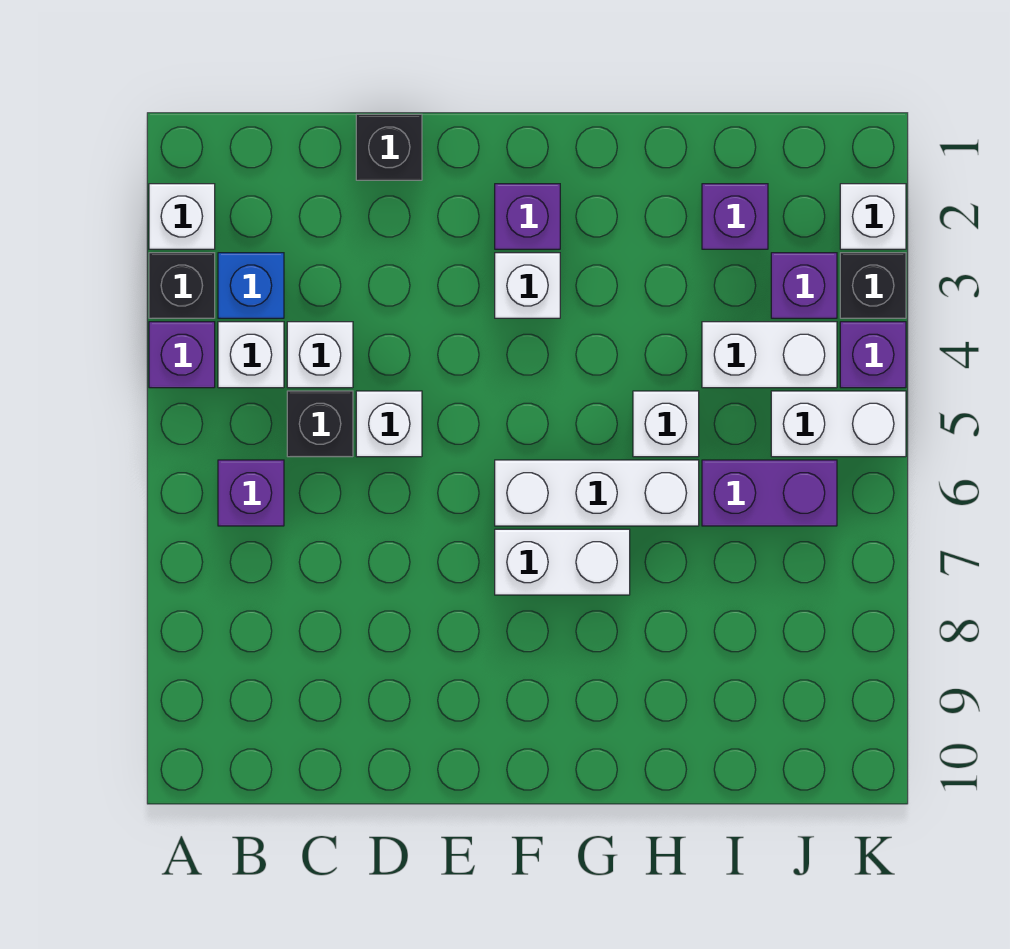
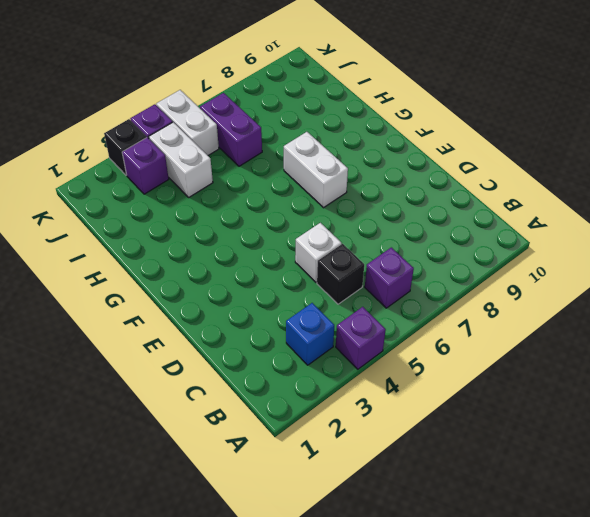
none -> white brick A2 level 1
none -> black brick A3 level 1
none -> white brick B4 level 1

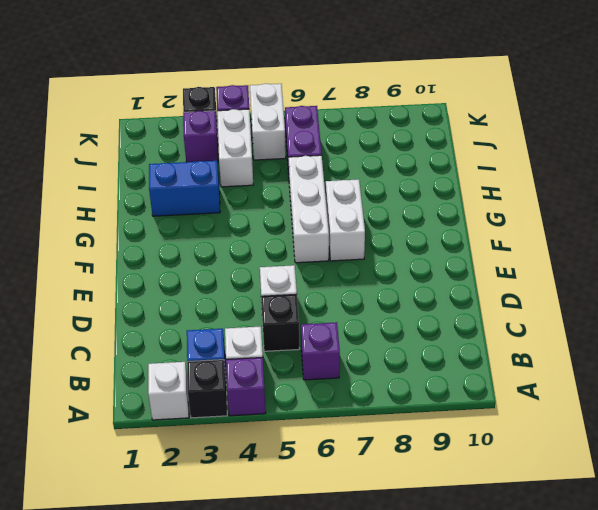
blue brick H2:H3 level 1 -> none
none -> white brick C4 level 1
none -> black brick D1 level 1
none -> purple brick F2 level 1

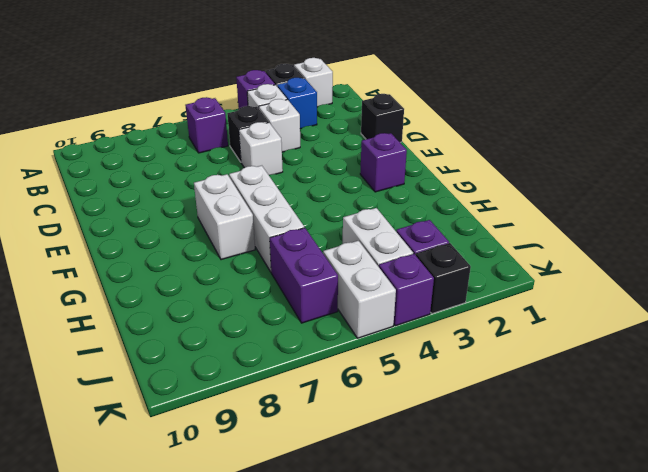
none -> white brick F3 level 1
none -> white brick H5 level 1
none -> purple brick I2 level 1

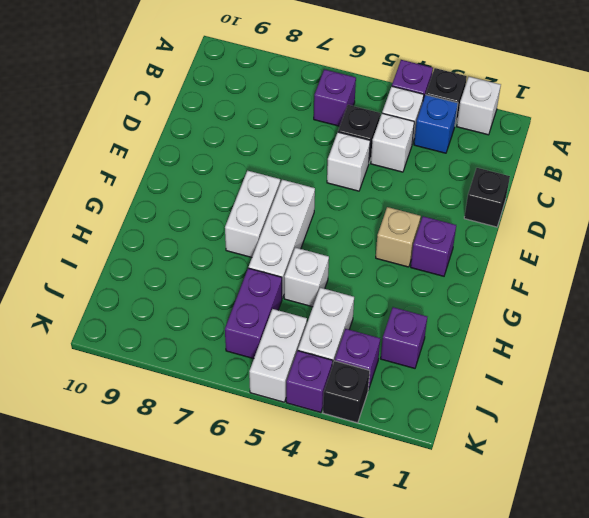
tan brick F3 level 1 -> white brick F3 level 1
none -> white brick K2 level 1

